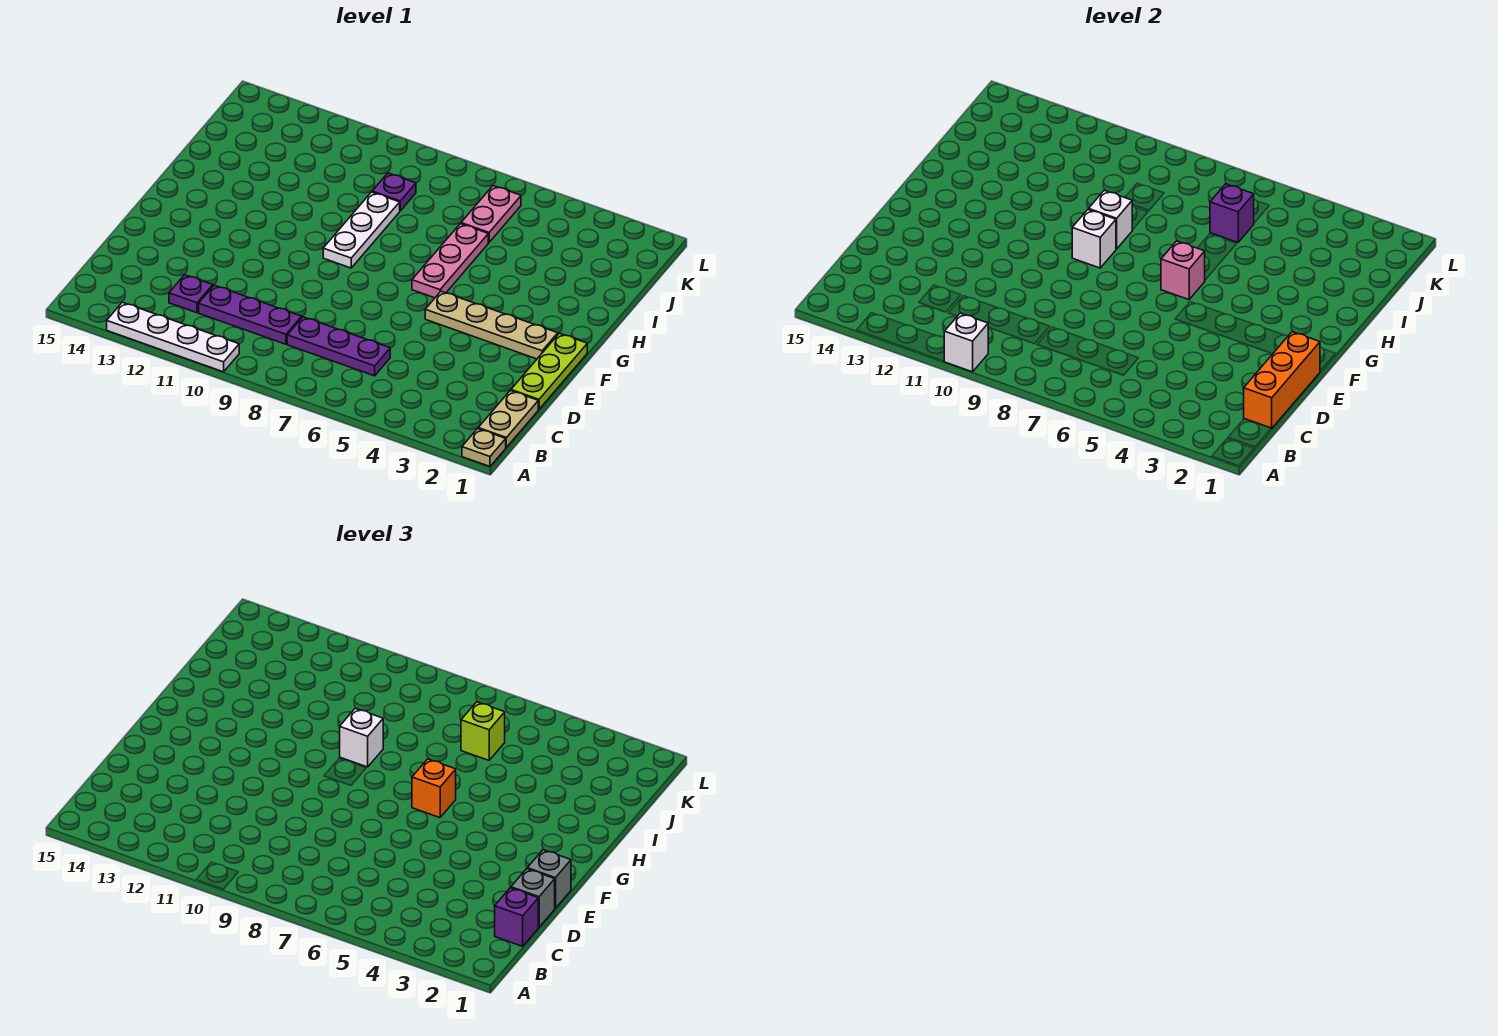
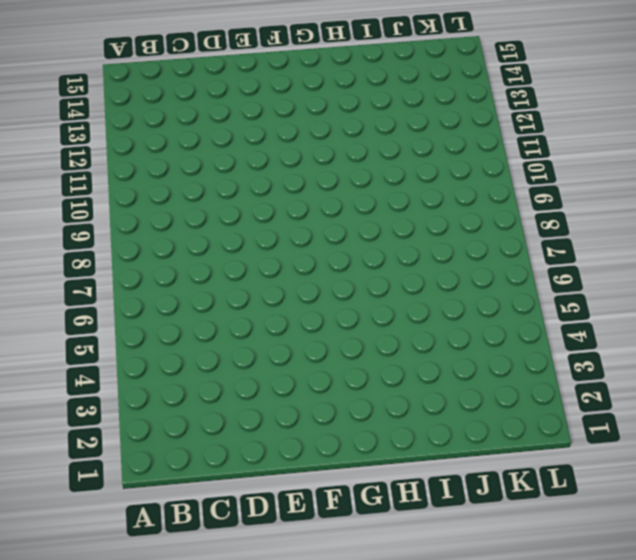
none -> tan plate A1 level 1
none -> white plate A10:A13 level 1
none -> tan plate B1:C1 level 1

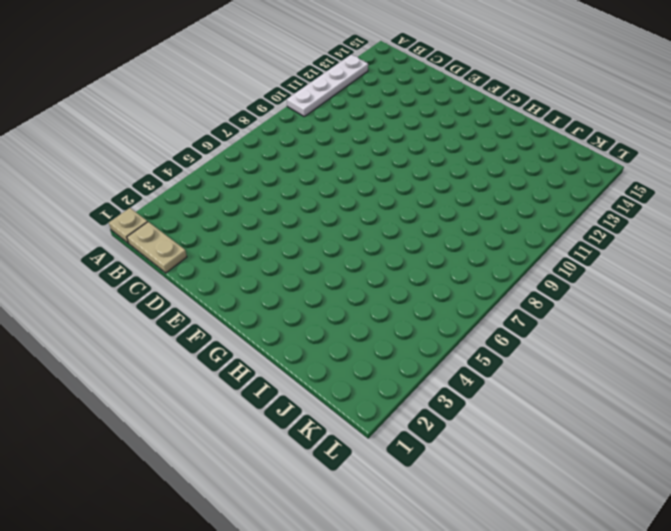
none -> purple plate C6:C8 level 1
none -> purple plate C9:C11 level 1
none -> purple plate C12 level 1

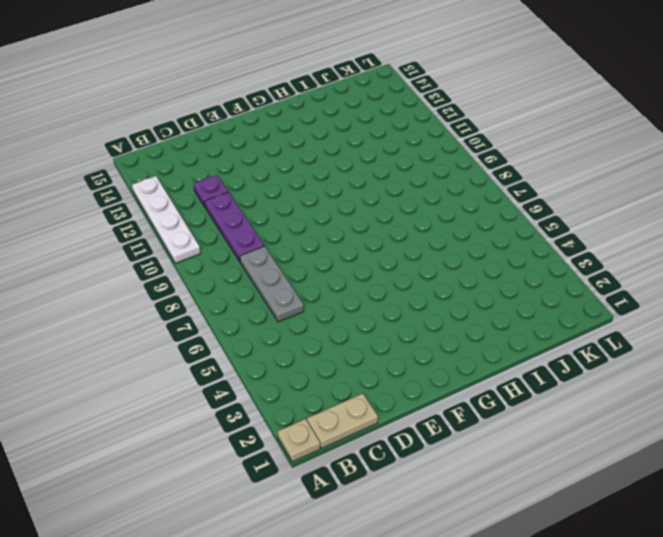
grey plate C6:C8 level 1 -> purple plate C6:C8 level 1
none -> lime plate D1:F1 level 1
none -> tan plate F2:F5 level 1
none -> pink plate G6:I6 level 1

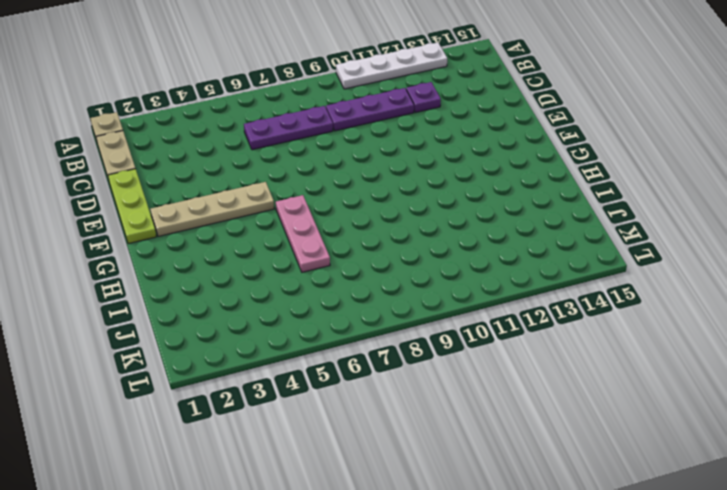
none -> white plate G9:I9 level 1
none -> pink plate J6:K6 level 1
none -> purple plate J9 level 1

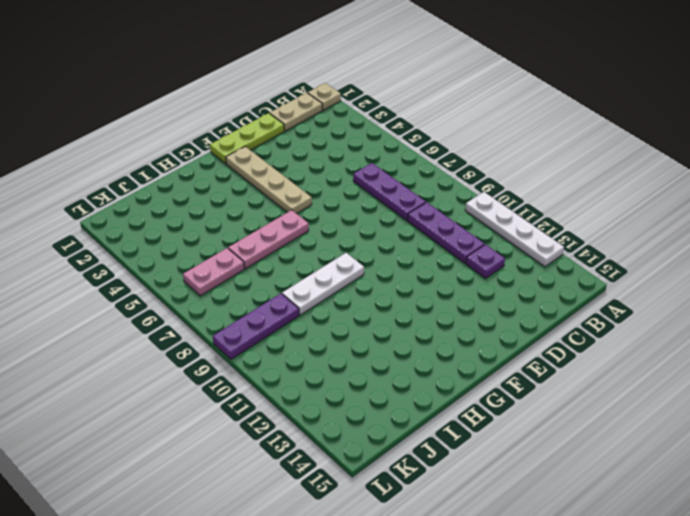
purple plate J9:L9 level 1 -> purple plate J9 level 1
none -> white brick A10 level 2
none -> orange brick C1:E1 level 2
none -> pink brick G6 level 2

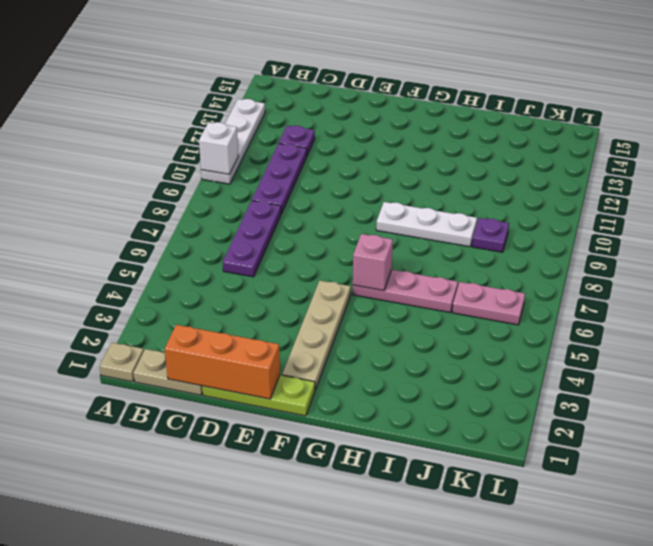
none -> white brick G9 level 2
none -> white brick H9 level 2
none -> purple brick J6 level 2

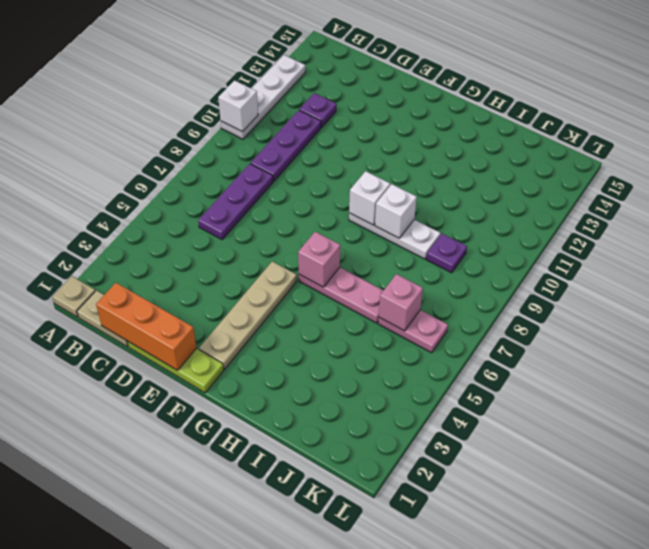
pink brick J6 level 2 -> purple brick J6 level 2
none -> purple brick C1 level 3
none -> grey brick D1 level 3
none -> grey brick E1 level 3

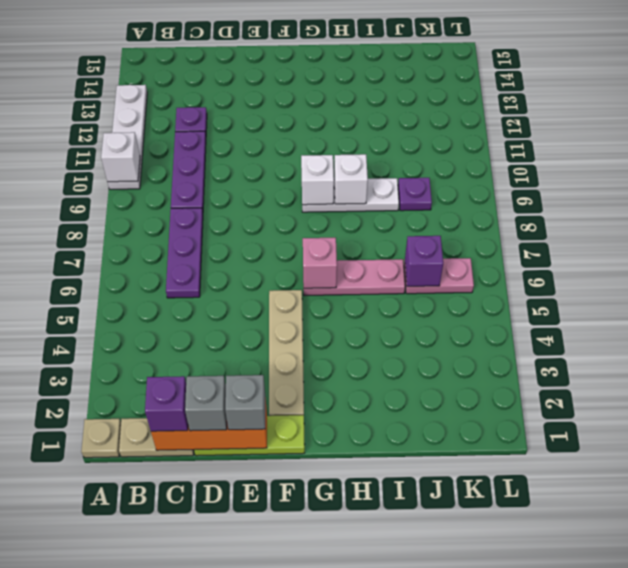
none -> orange brick G6 level 3
none -> white brick H9 level 3
none -> lime brick J6 level 3

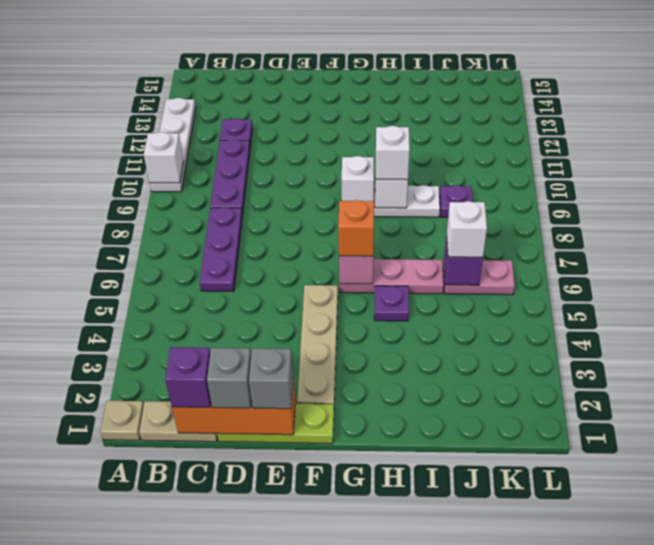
purple plate H5 level 1 -> none
white brick J6 level 3 -> lime brick J6 level 3

